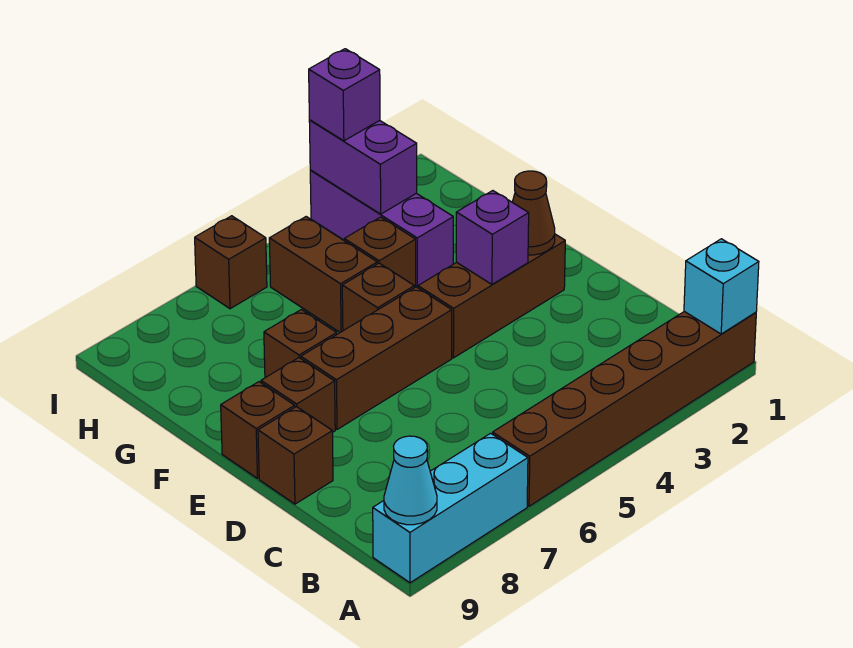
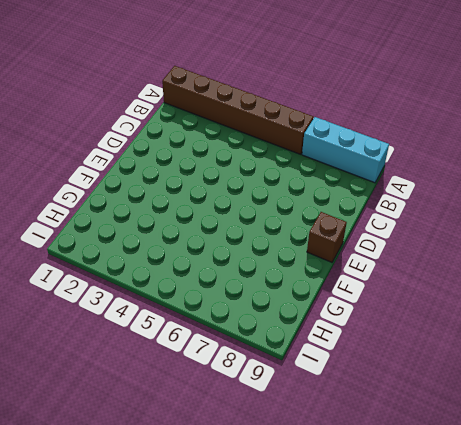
none -> brown brick D9 level 1
none -> brown brick E2:E4 level 1
none -> brown brick E5:E7 level 1

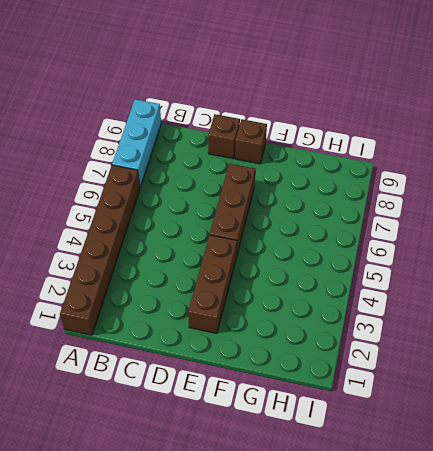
none -> brown brick E8 level 1
none -> brown brick F5 level 1
none -> brown brick F7 level 1

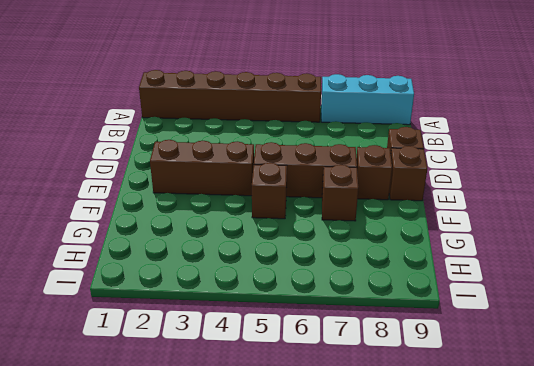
none -> purple brick G3:I3 level 1
none -> brown brick G4 level 1
none -> brown brick G5:H5 level 1

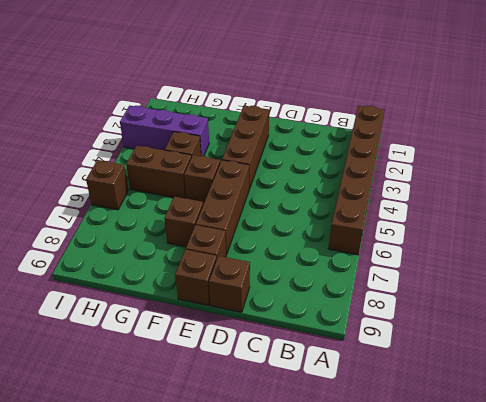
none -> cyan brick A7:A9 level 1
none -> cyan brick A1 level 2
none -> cyan cone A9 level 2

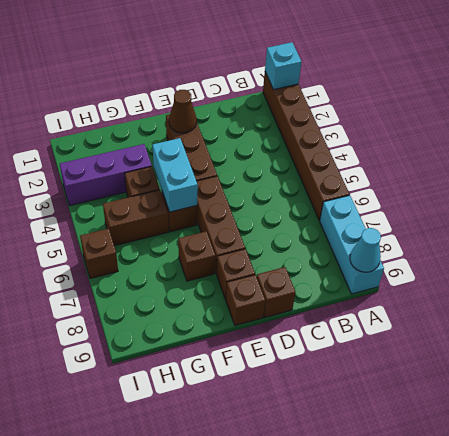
cyan brick F4:F5 level 2 -> none
none -> purple brick E3 level 2
none -> purple brick H3:I3 level 2
none -> purple brick I3 level 3

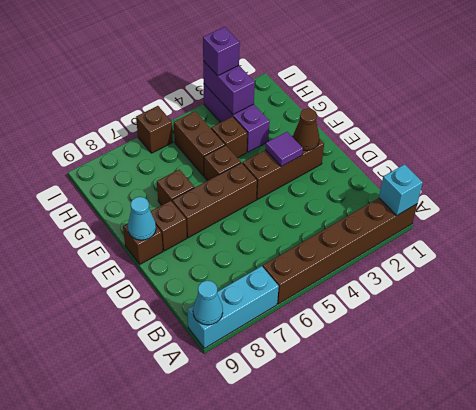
purple tile E3 level 2 -> purple brick E3 level 2
cyan cone E9 level 2 -> none
none -> brown brick D9 level 1

